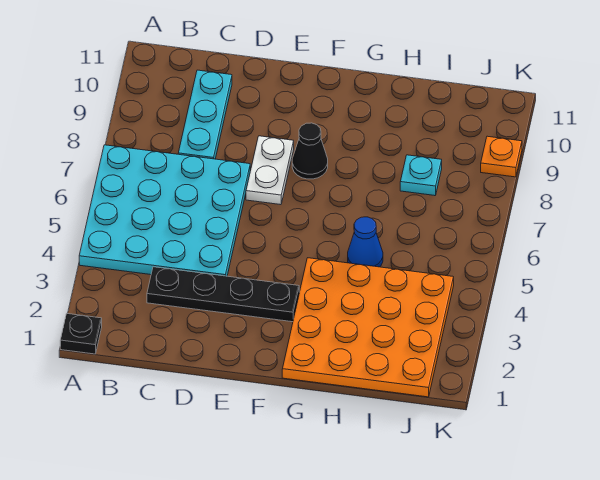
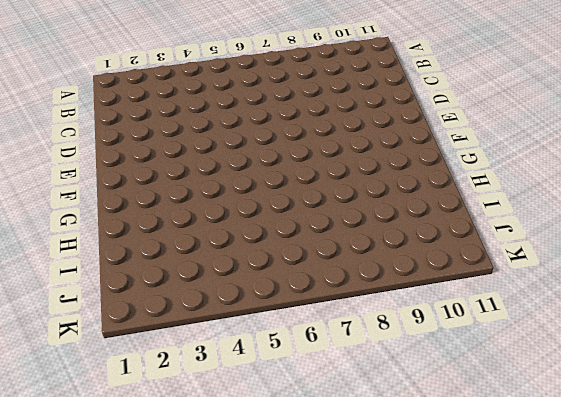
none -> black plate A1 level 1
none -> cyan plate A4:D7 level 1

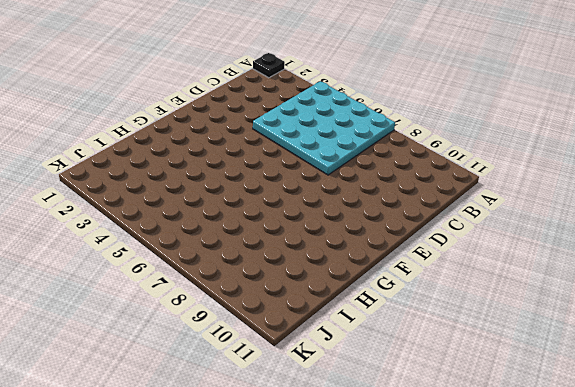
none -> black plate C3:F3 level 1
none -> cyan plate C8:C10 level 1

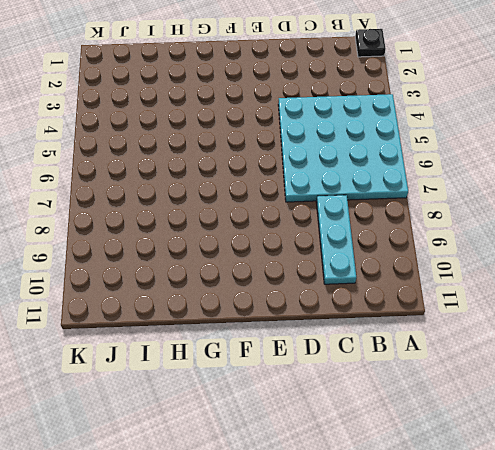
none -> black plate C3:F3 level 1
none -> white plate E7:E8 level 1

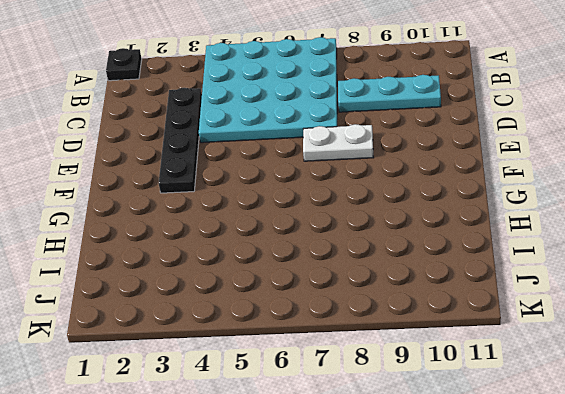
none -> black cone F8 level 1
none -> orange plate G1:J4 level 1

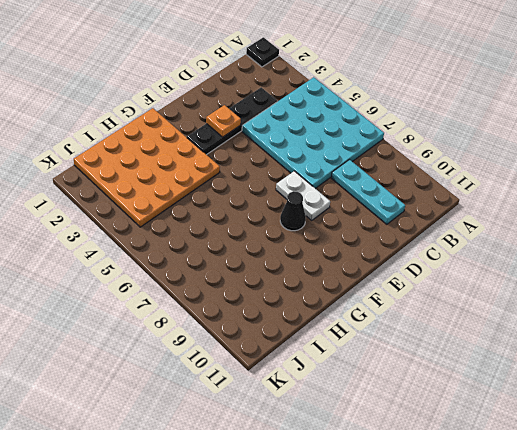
orange plate E3 level 2 -> orange plate K9 level 1
none -> blue cone H5 level 1
none -> cyan plate I8 level 1

